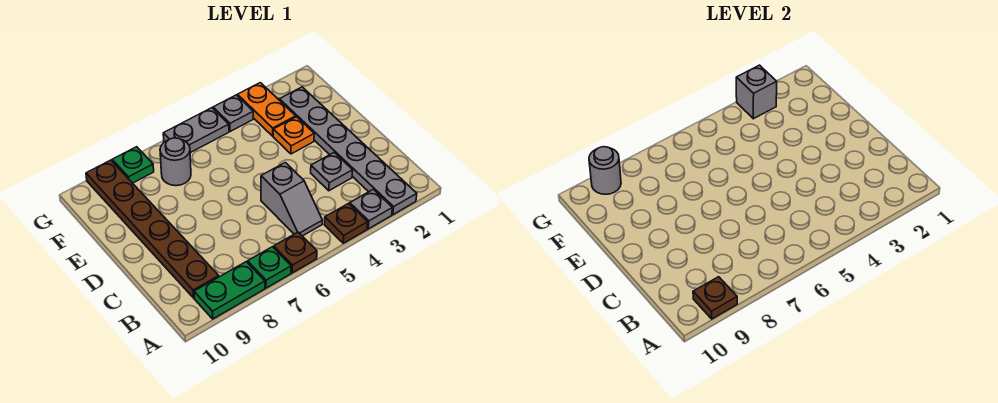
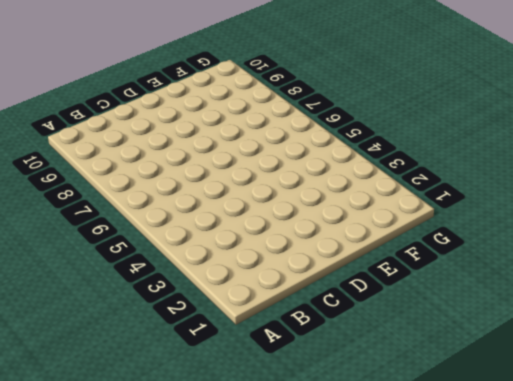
none -> grey plate A2:F2 level 1
none -> grey plate A3 level 1
none -> brown plate A4 level 1

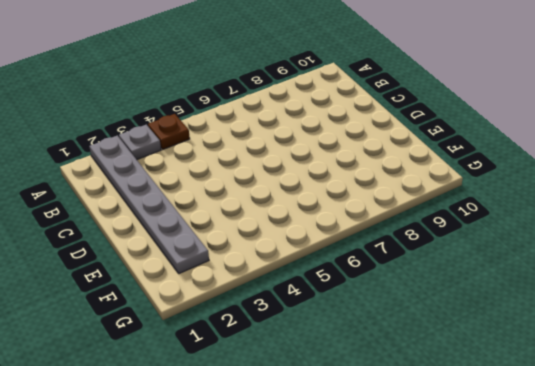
none -> brown plate A6 level 1
none -> green plate A7 level 1
none -> green plate A8:A9 level 1

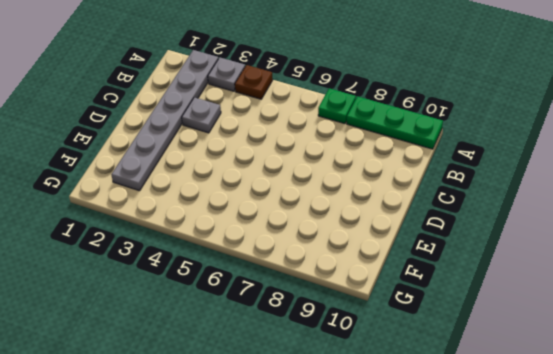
green plate A8:A10 level 1 -> green plate A8:A9 level 1
none -> brown plate A6 level 1
none -> grey slope B5:C5 level 1 top C
none -> brown plate B9:G9 level 1

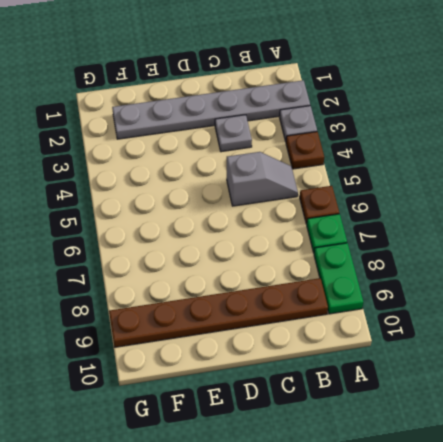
none -> orange plate E3 level 1
none -> orange plate F3:G3 level 1
none -> grey round brick F7 level 1

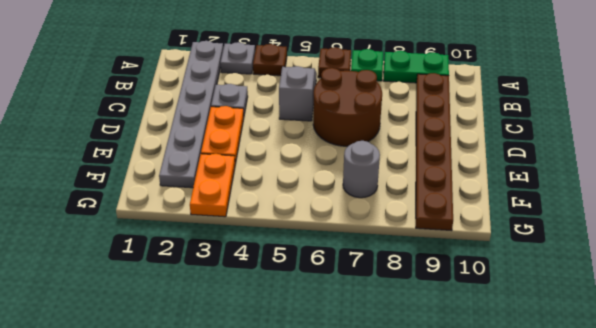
brown round brick C6:D7 level 1 -> none
orange plate D3:E3 level 1 -> orange plate E3 level 1
none -> grey plate G4 level 1
none -> grey plate G5:G6 level 1
none -> green plate G8 level 1

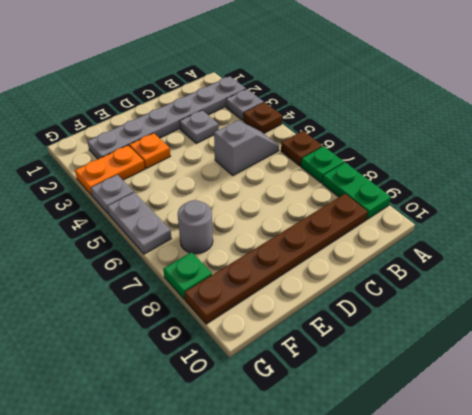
none -> brown plate A9 level 2
none -> grey brick G3 level 2
none -> grey round brick G9 level 2

